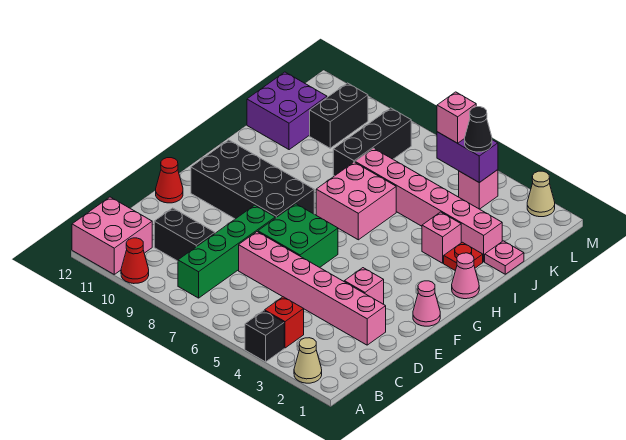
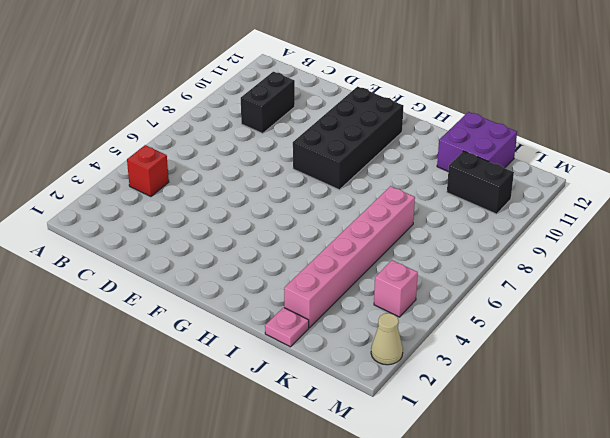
none -> tan cone A2 level 1
none -> black brick A4 level 1
none -> red cone A10 level 1

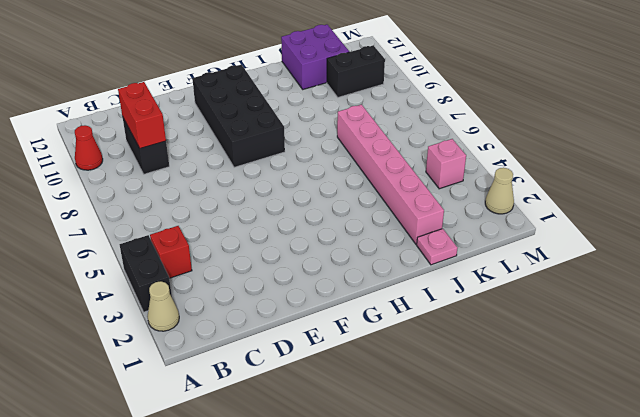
black brick A3:A4 level 1 -> black brick A4 level 1
red brick C9:C10 level 2 -> none
none -> pink brick A11:B12 level 1
none -> green brick B8:E8 level 1
none -> pink brick D2:D7 level 1

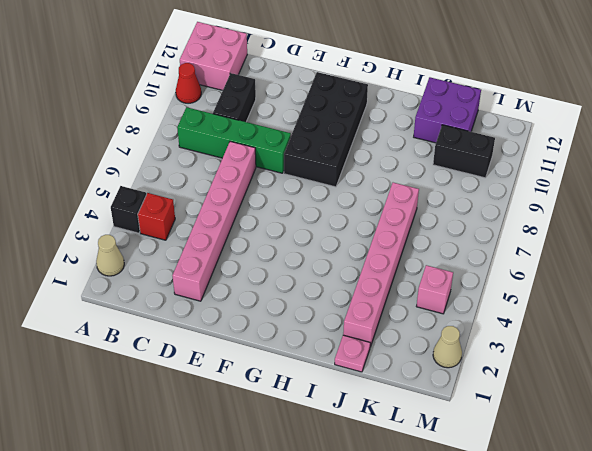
none -> pink brick E3 level 1
none -> green brick E6:F7 level 1
none -> red cone E12 level 1

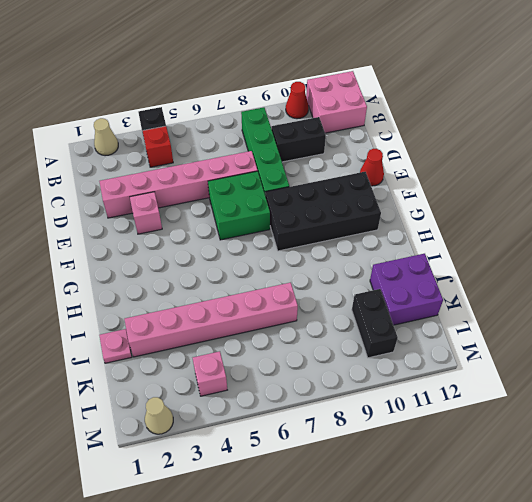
none -> pink cone F1 level 1
none -> pink cone H1 level 1
none -> pink brick H6:I7 level 1

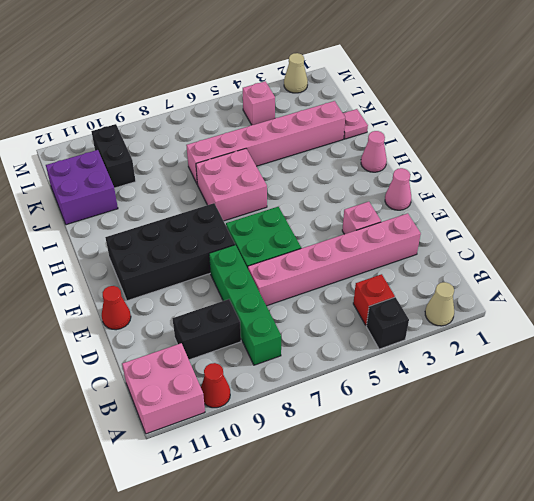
none -> red plate I2 level 1
none -> pink brick I3 level 1
none -> black brick J8:L8 level 1

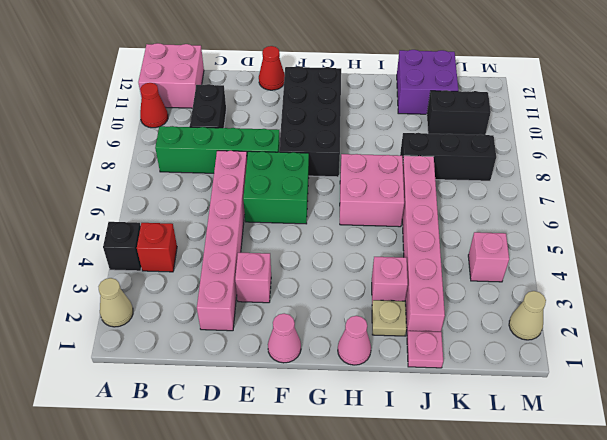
tan plate I2 level 1 -> red plate I2 level 1
none -> purple brick L4:L5 level 2
none -> black cone L4 level 3
none -> pink brick L5 level 3

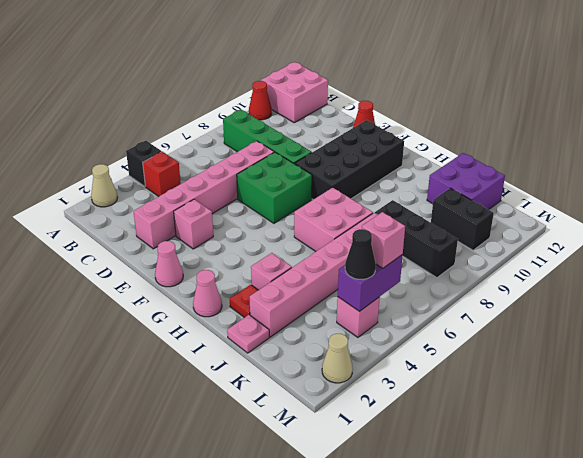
none -> black brick C9:C10 level 1

